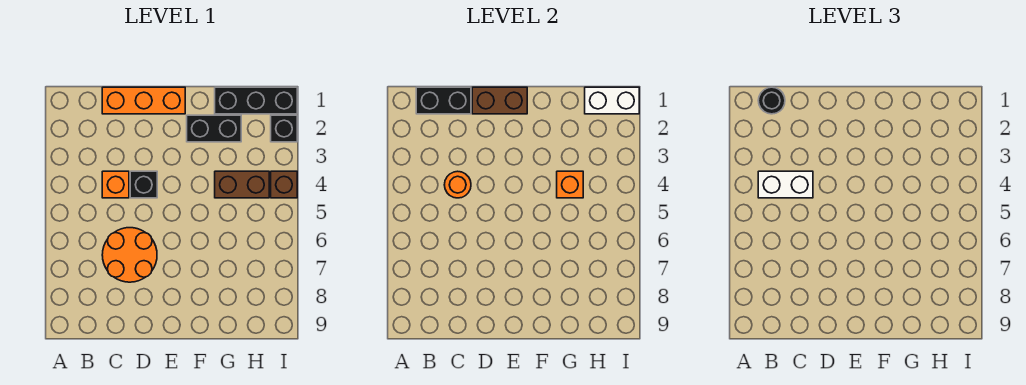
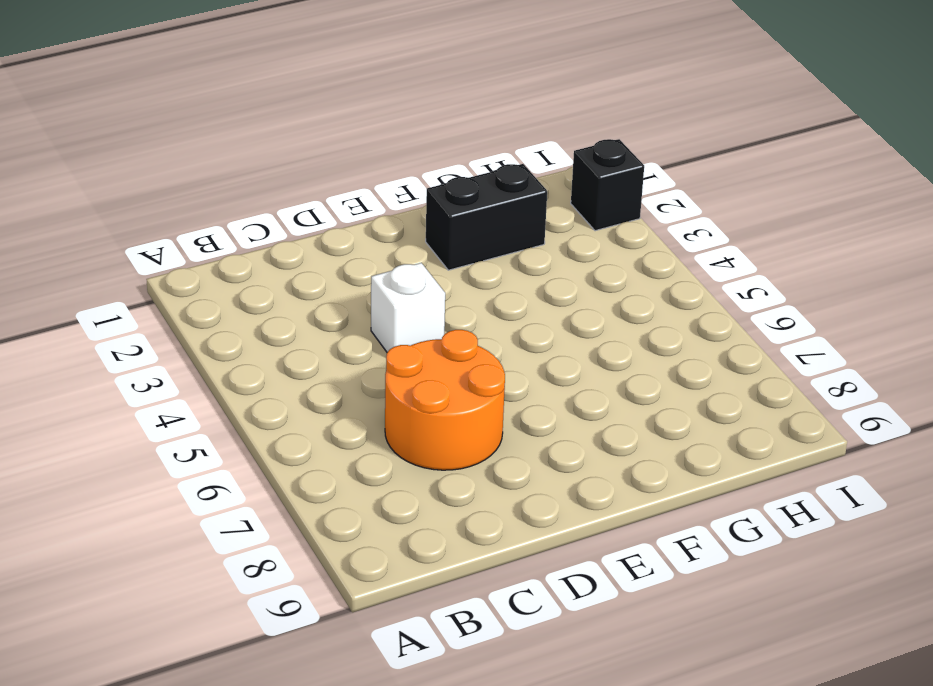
white brick D4 level 1 -> black brick D4 level 1
none -> orange brick C1:E1 level 1
none -> orange brick C4 level 1
none -> black brick G1:I1 level 1

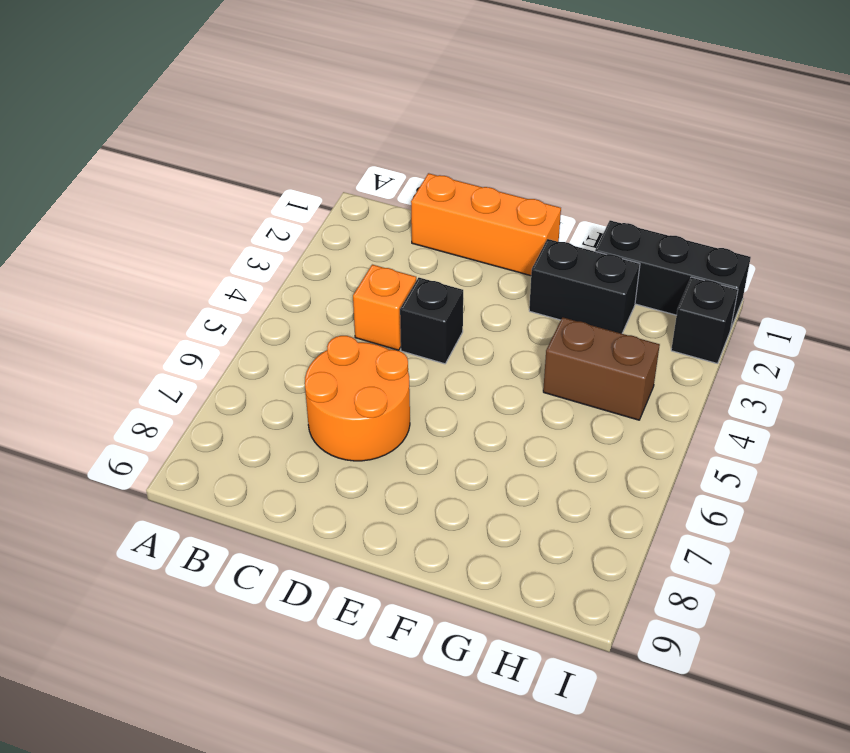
none -> brown brick I4 level 1
none -> black brick B1:C1 level 2
none -> orange round brick C4 level 2

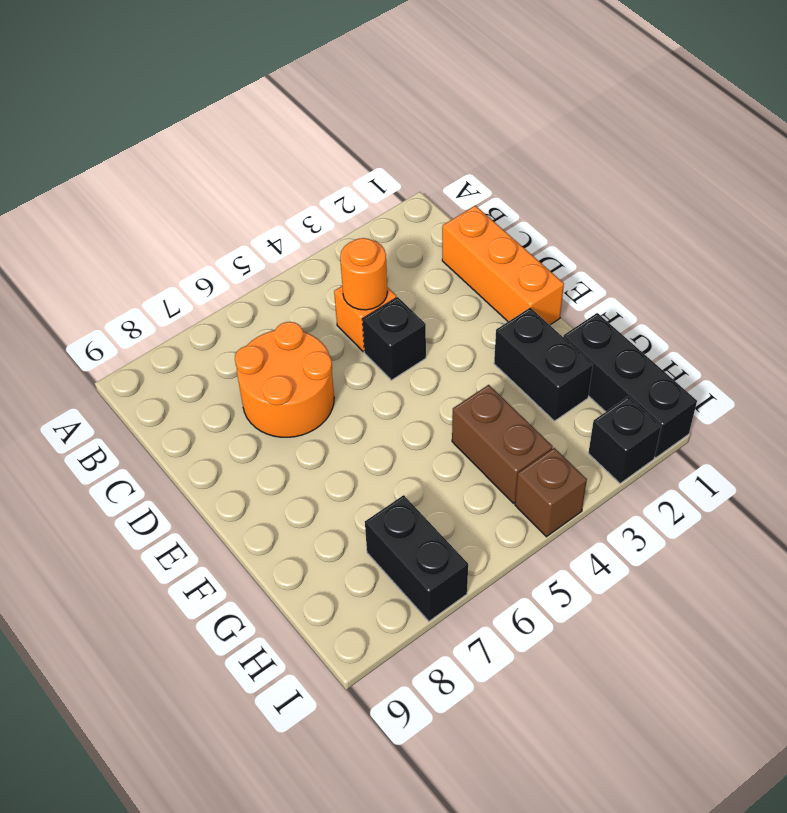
black brick H7:I7 level 1 -> black brick B1:C1 level 2
none -> brown brick D1:E1 level 2
none -> orange brick G4 level 2
none -> white brick H1:I1 level 2

